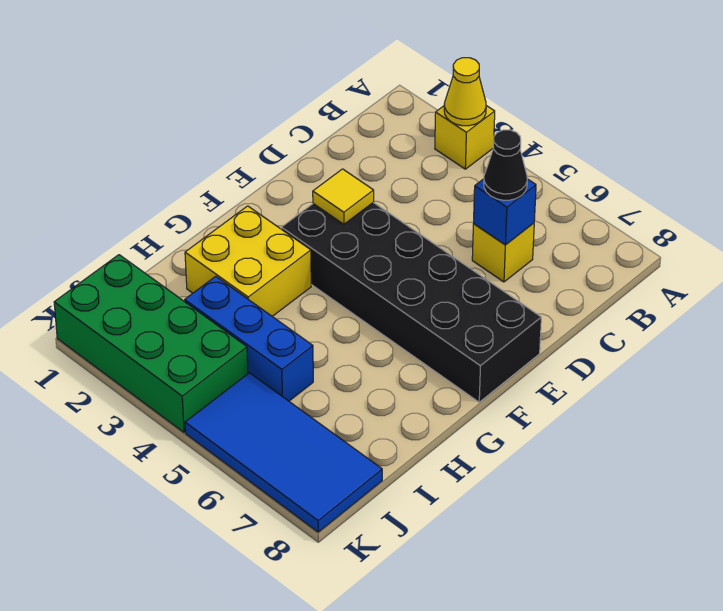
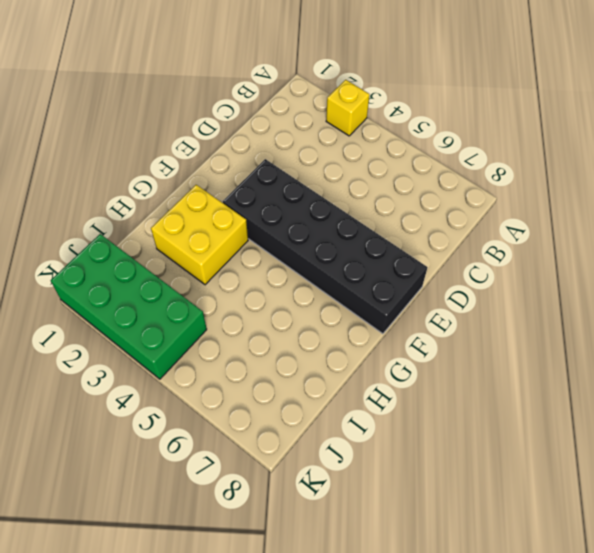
none -> yellow brick C6 level 1
none -> blue brick I3:I5 level 1

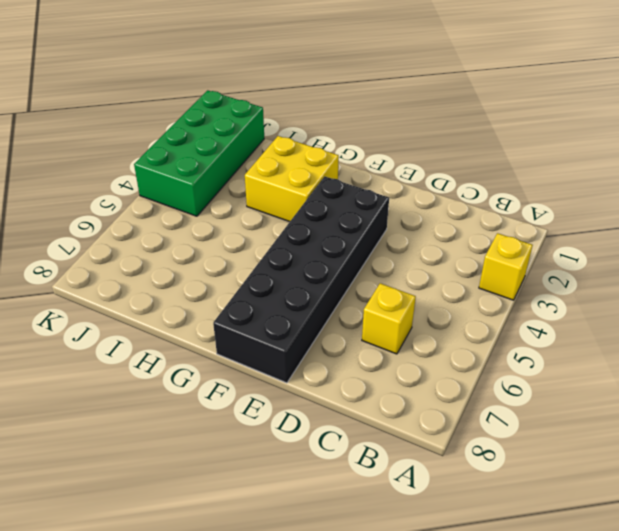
none -> blue brick I3:I5 level 1
none -> blue tile J5:K8 level 1

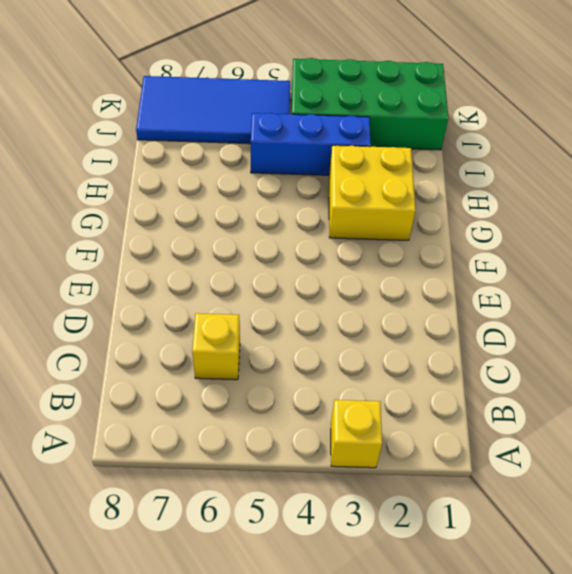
none -> black brick E3:F8 level 1
none -> yellow cone A3 level 2

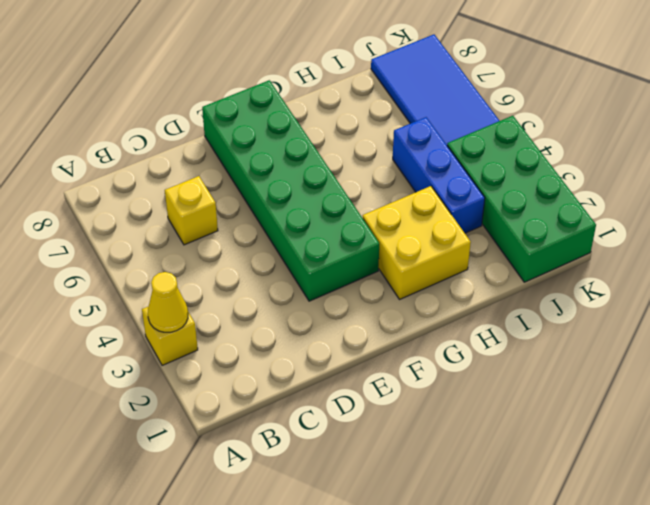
green brick E3:F8 level 1 -> black brick E3:F8 level 1
none -> blue brick C6 level 2
none -> yellow tile E3 level 2

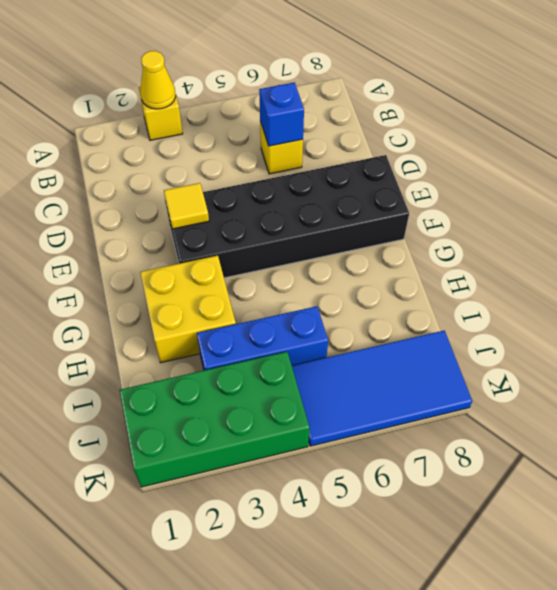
none -> black cone C6 level 3

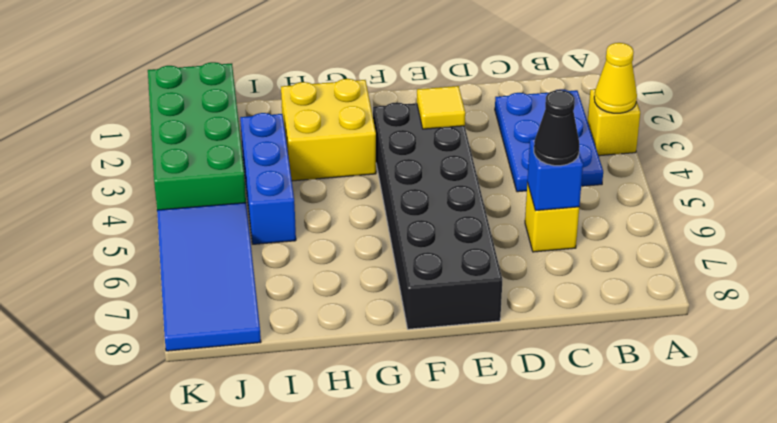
blue plate B2:C4 level 1 -> none

